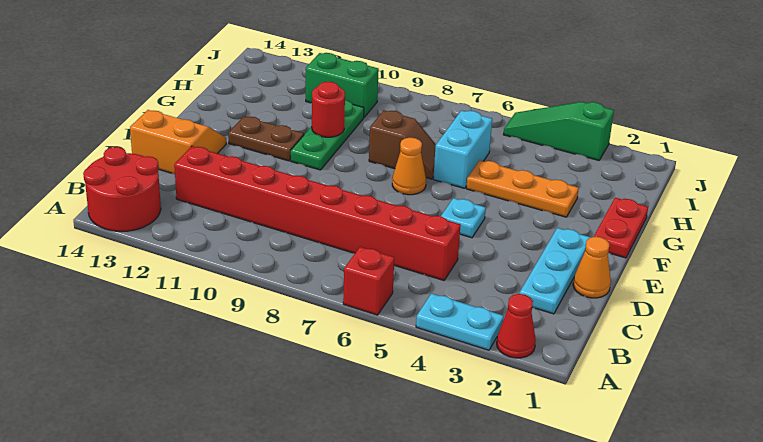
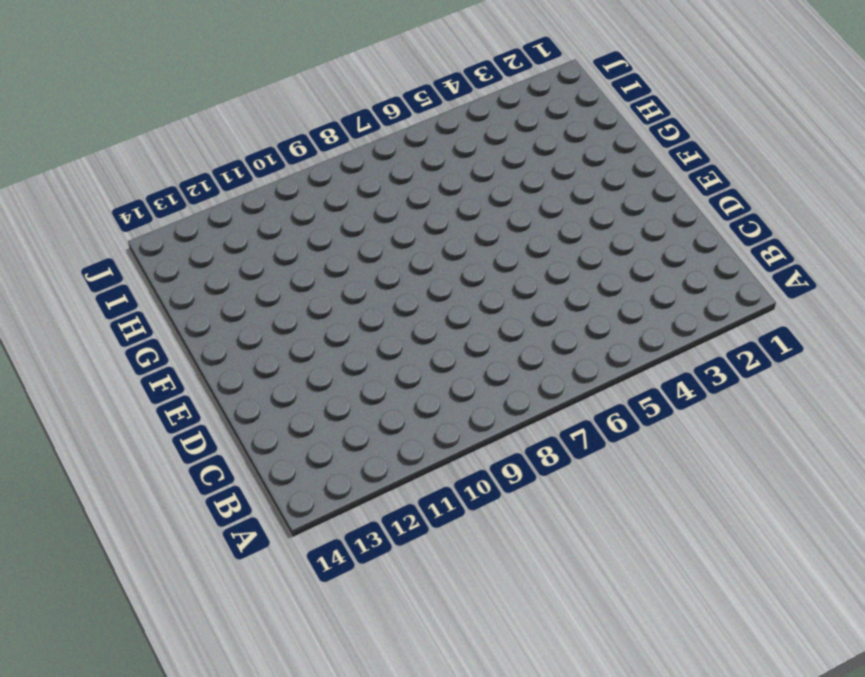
none -> red cone A2 level 1
none -> cyan plate A3:A4 level 1
none -> red brick A6 level 1

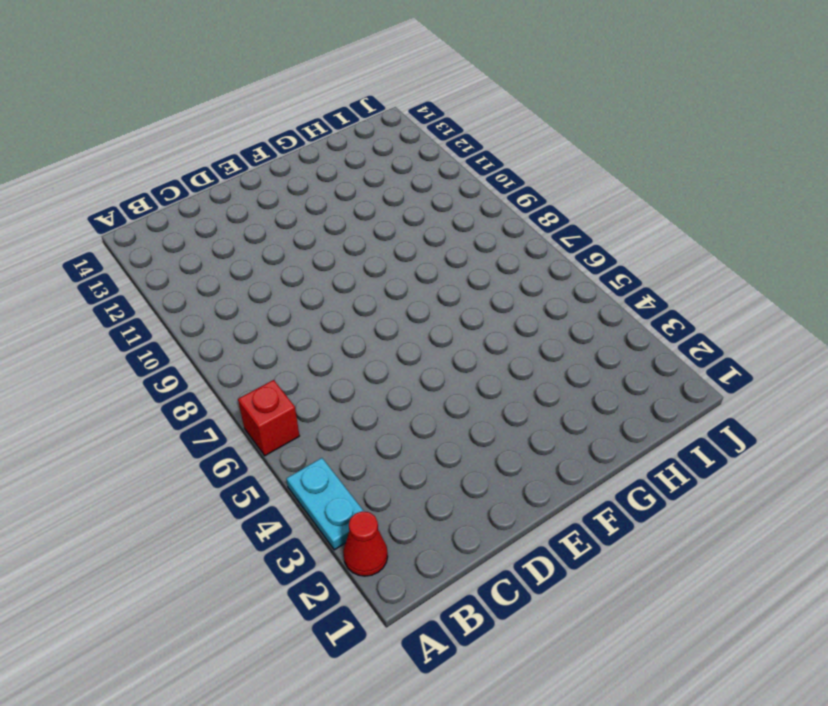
none -> red round brick A13:B14 level 1
none -> cyan plate C2:E2 level 1
none -> red brick C5:C12 level 1

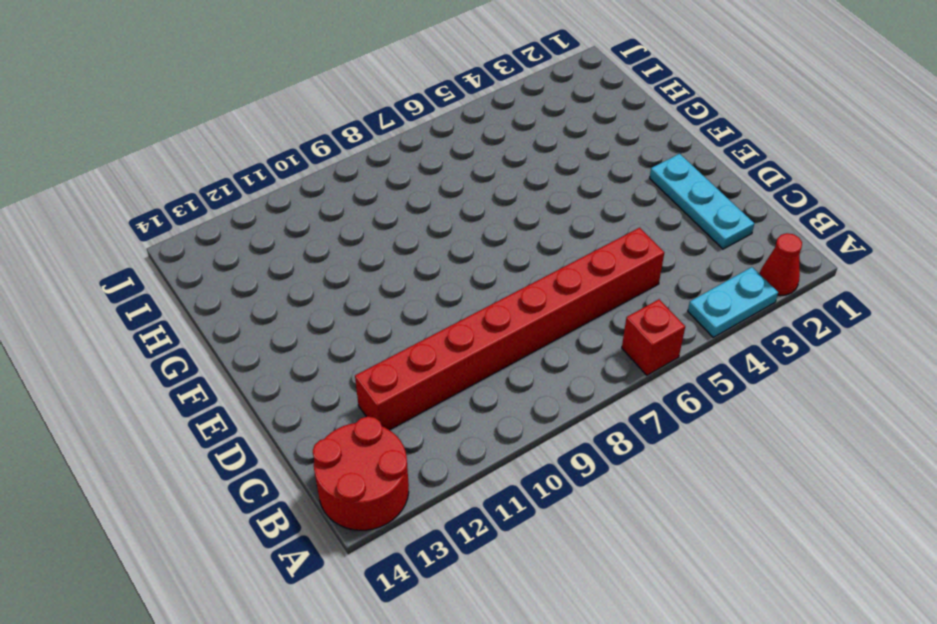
none -> orange cone D1 level 1
none -> orange slope D13:E14 level 1 top D
none -> cyan plate E5 level 1

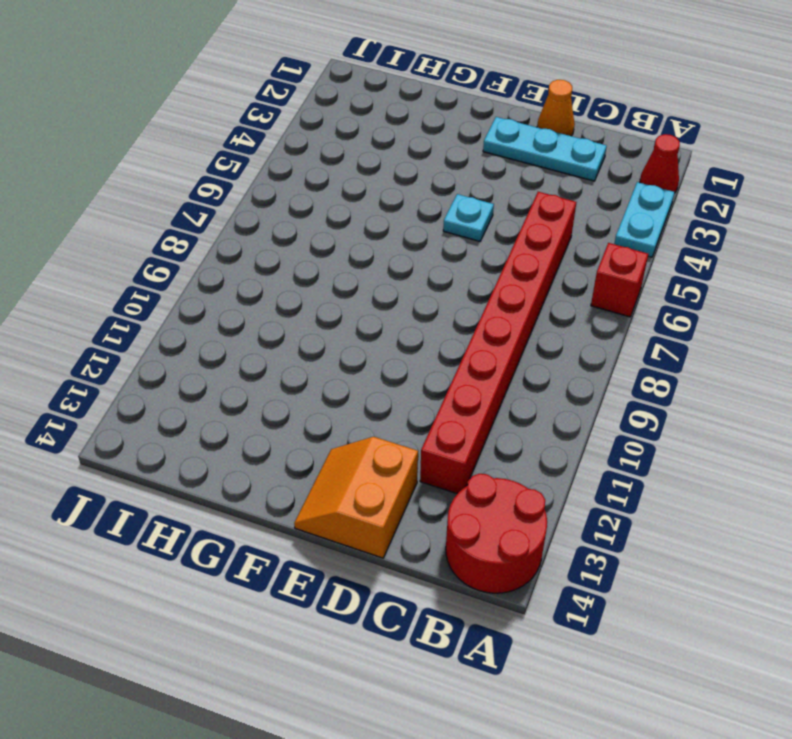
none -> red plate F1:G1 level 1
none -> orange cone F7 level 1
none -> green plate F10:H10 level 1

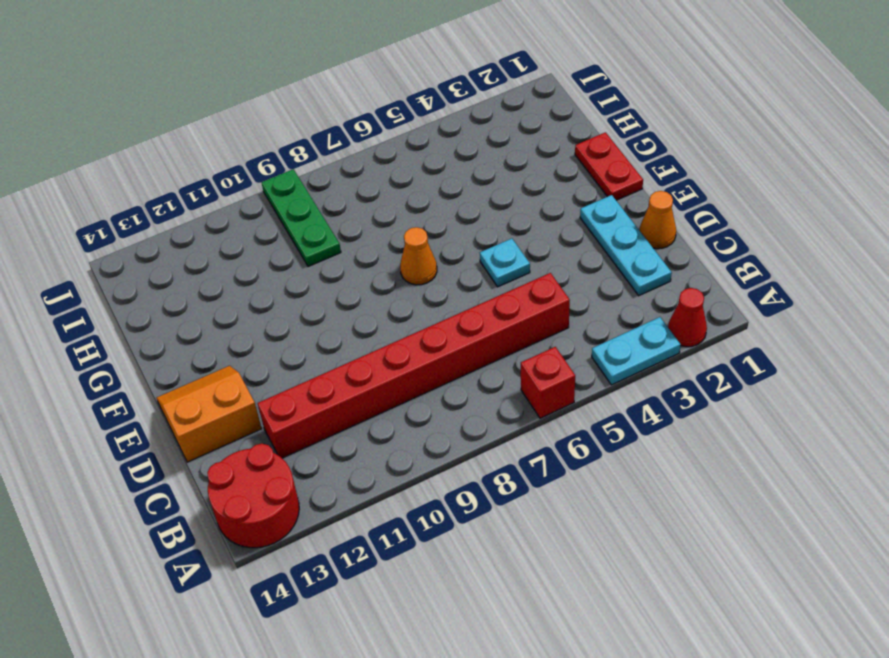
green plate H9:J9 level 1 -> green plate F10:H10 level 1
none -> brown plate F11:F12 level 1
none -> orange plate G3:G5 level 1
none -> cyan brick G6:H6 level 1

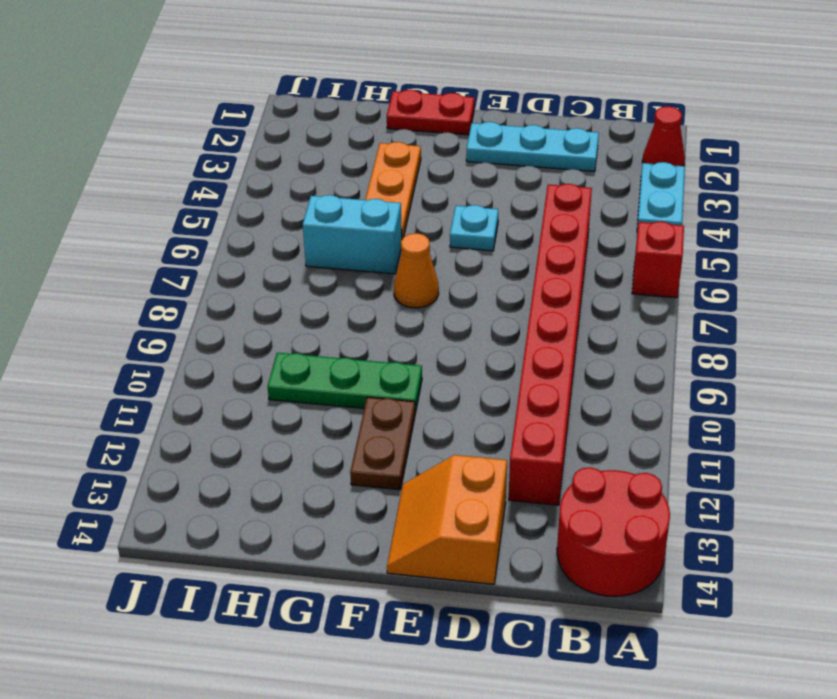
none -> orange cone D1 level 1
none -> brown slope G7:G8 level 1 top 8
none -> green brick I10:I11 level 1

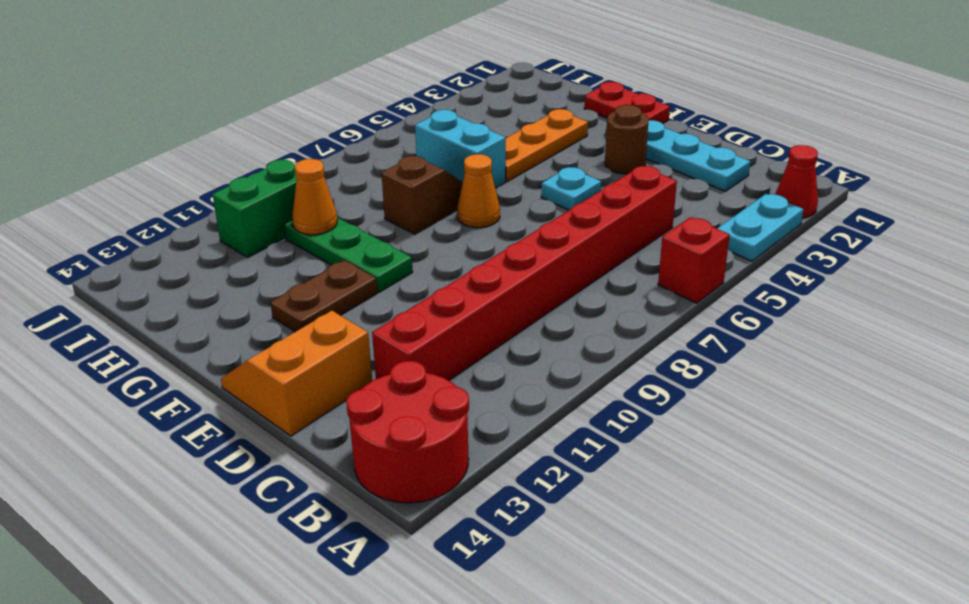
brown round brick E3 level 1 -> none
orange cone H10 level 2 -> orange cone D1 level 1
none -> green slope J3:J5 level 1 top 3
none -> red round brick G10 level 2

